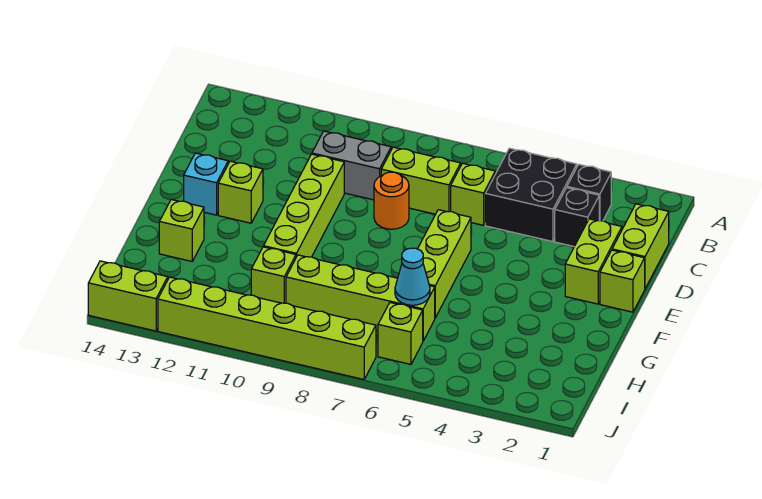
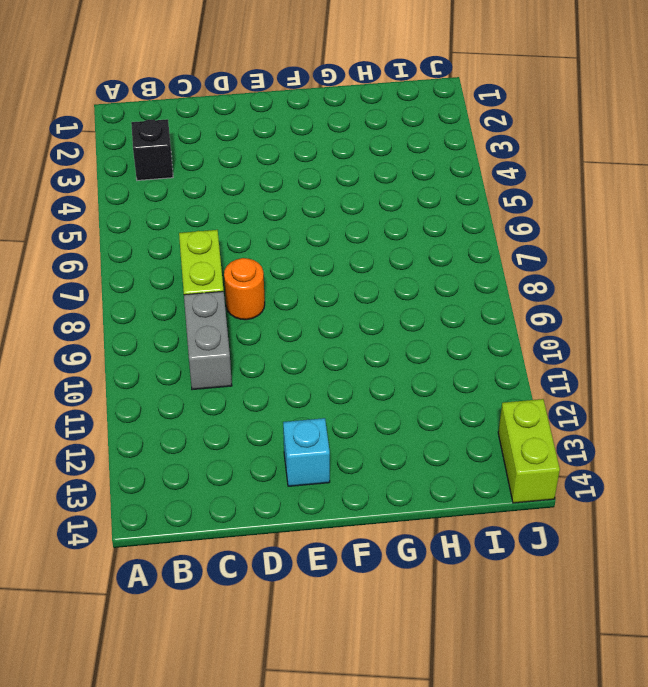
none -> black brick B4:C5 level 1
none -> lime brick C1:D1 level 1
none -> black brick C3 level 1

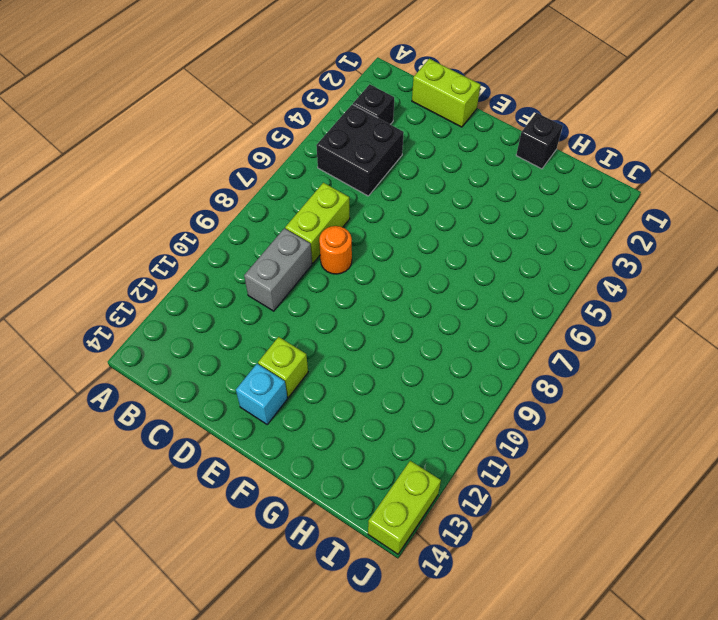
black brick G1 level 1 -> black brick C3 level 1
none -> lime brick C6 level 1
none -> lime brick D2:E2 level 1
none -> lime brick D10:G10 level 1

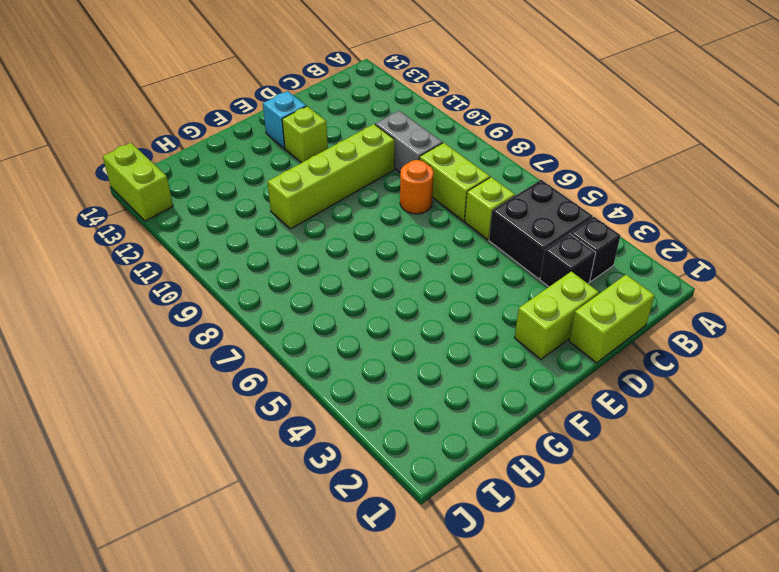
none -> lime brick E1 level 1
none -> lime brick E6:G6 level 1
none -> lime brick G13 level 1

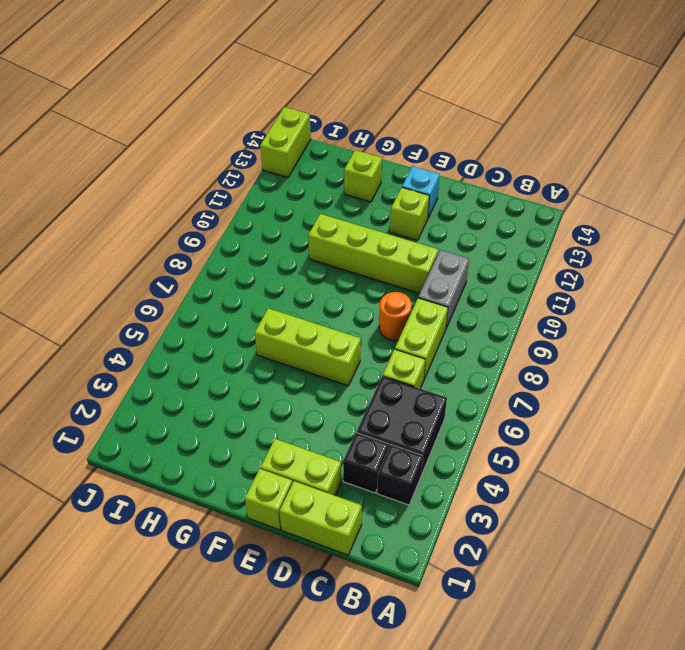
none -> lime brick H6:H9 level 1
none -> lime brick H10 level 1
none -> lime brick I6 level 1

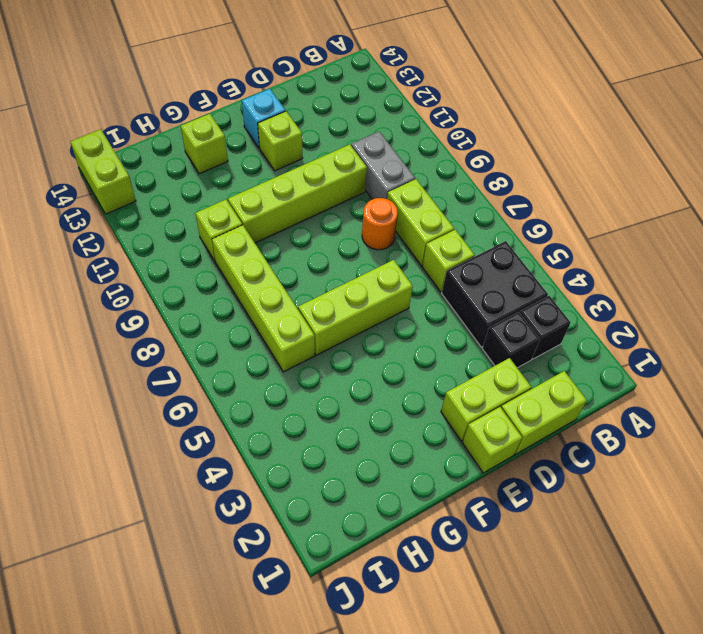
none -> lime brick I6 level 1
none -> lime brick J7:J12 level 1
none -> cyan cone H6 level 2

